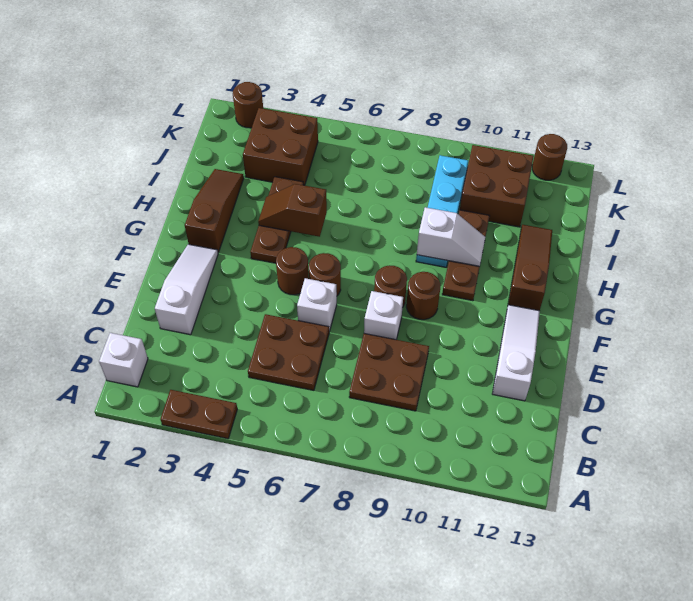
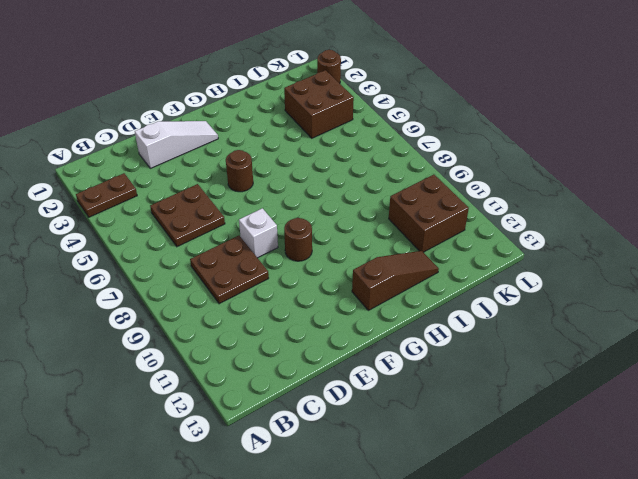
brown plate A3:B3 level 1 -> brown plate A3:A4 level 1
none -> white brick B1 level 1
none -> white slope D12:F12 level 1 top D
none -> white brick E6 level 1

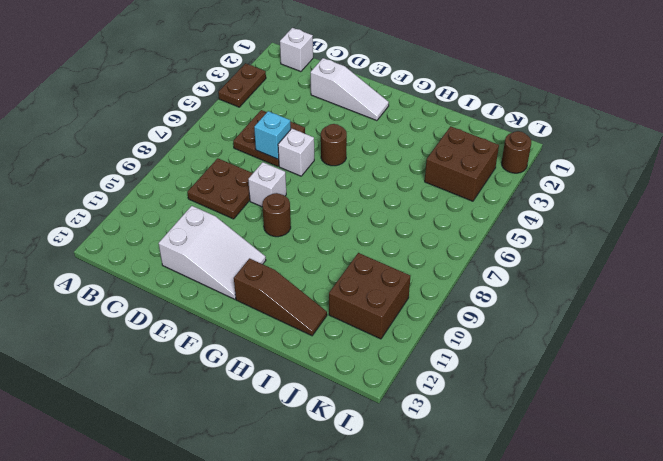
cyan brick D6 level 2 -> none
white slope D11:F12 level 1 top D -> white slope D12:F12 level 1 top D
none -> brown round brick F6 level 1
none -> brown round brick F8 level 1
none -> brown slope G2:I2 level 1 top G

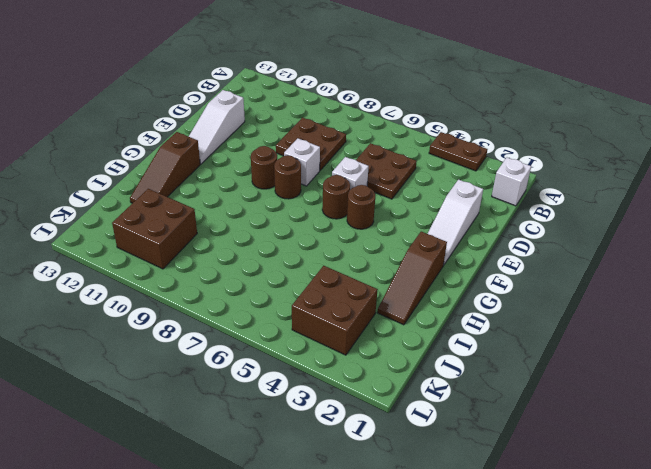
none -> brown plate G4:I4 level 1
none -> brown plate G10:I10 level 1
none -> cyan plate H9:K9 level 1

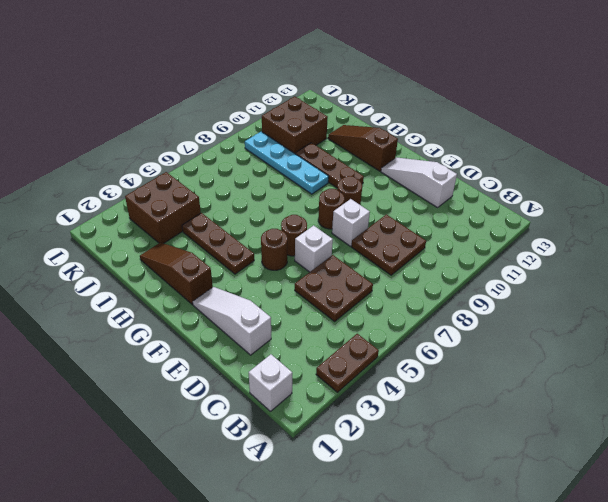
none -> brown round brick L2 level 1
none -> brown round brick L12 level 1
none -> brown slope H4:H5 level 2 top 5

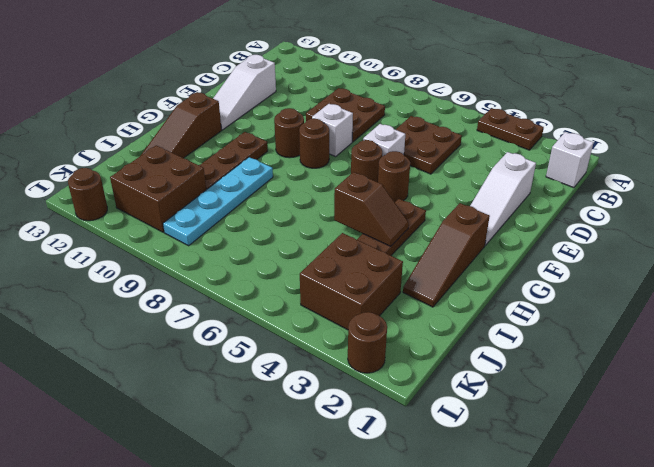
none -> white slope H9:H10 level 2 top 9

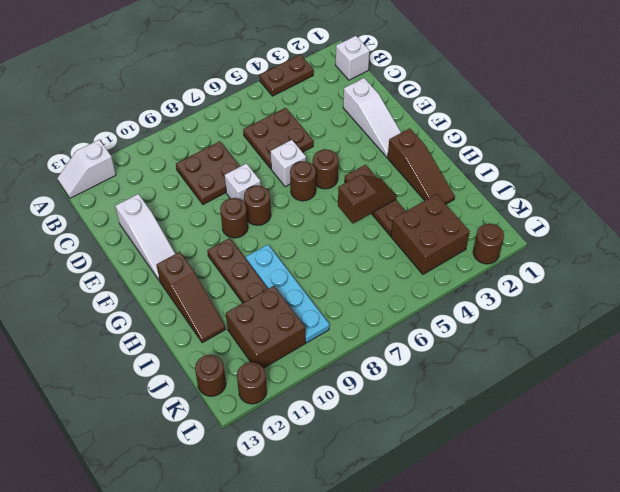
white slope A12:A13 level 1 top 12 -> white slope H9:H10 level 2 top 9
brown round brick K13 level 1 -> none

